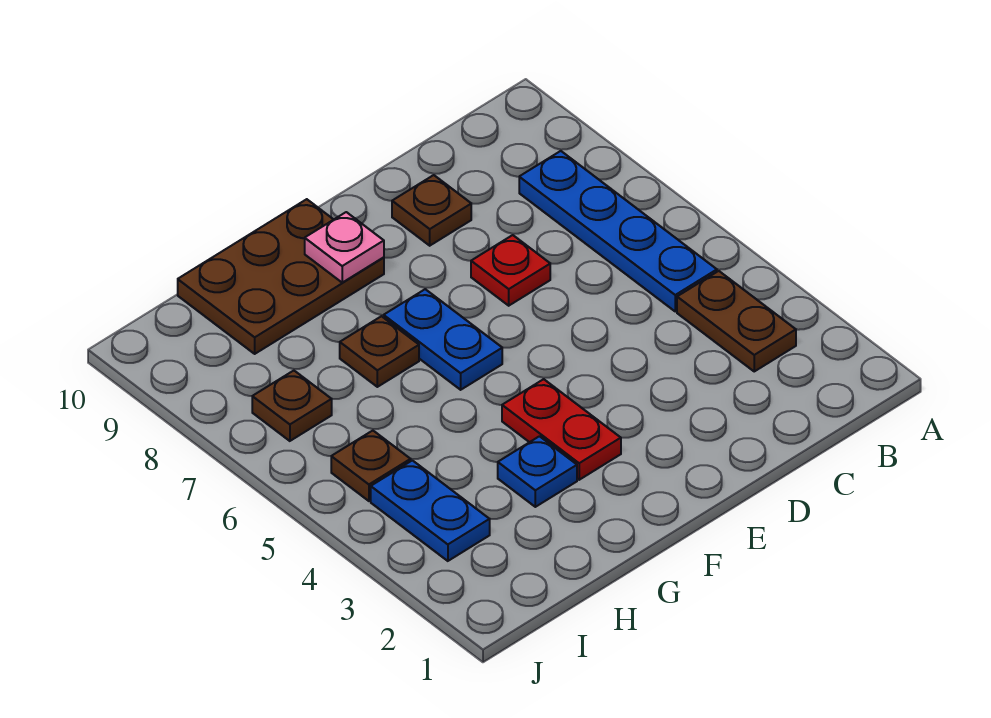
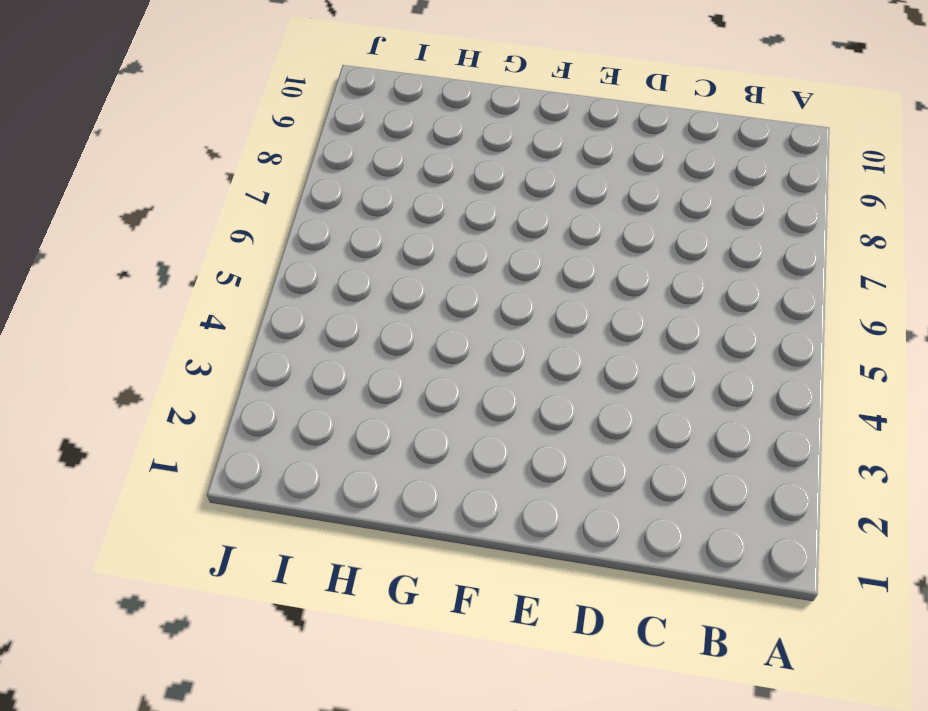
none -> brown plate B3:B4 level 1
none -> blue plate B5:B8 level 1
none -> red plate D7 level 1

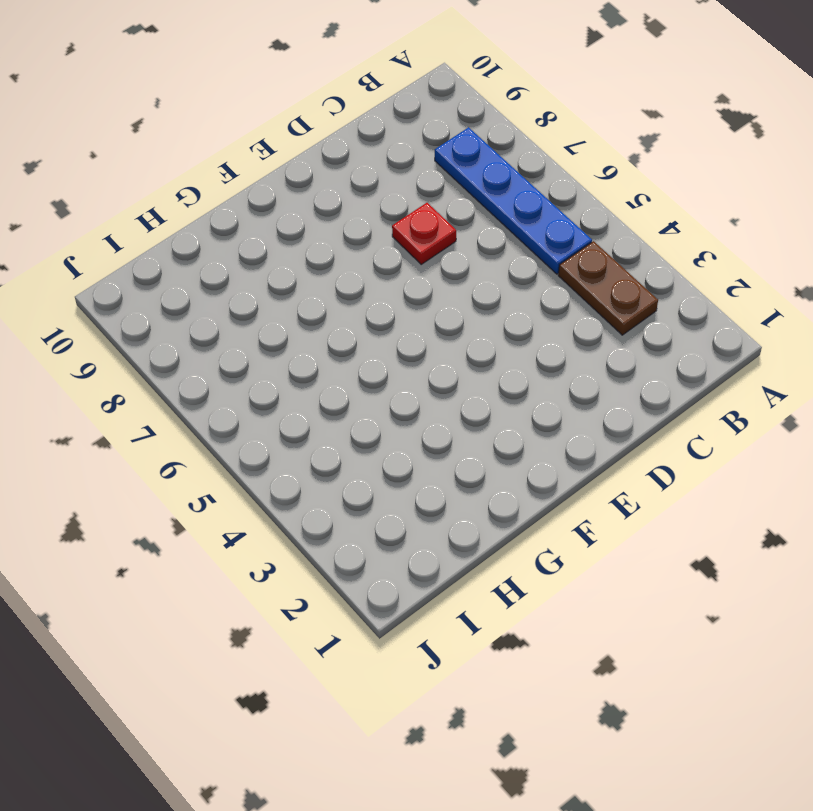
none -> brown plate D9 level 1
none -> red plate F3:F4 level 1
none -> blue plate F6:F7 level 1

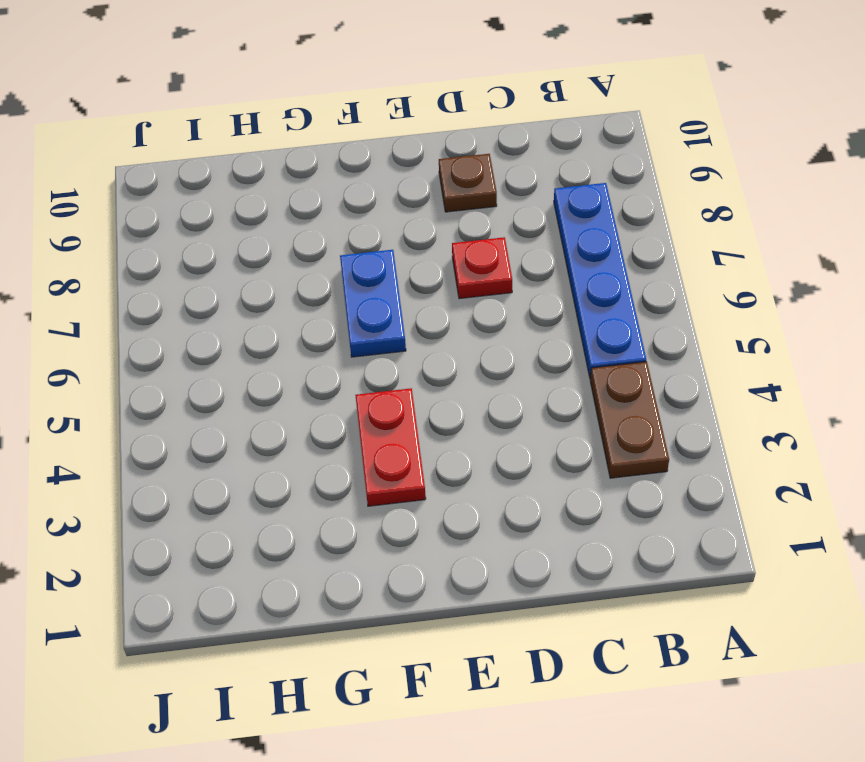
none -> brown plate F9:H10 level 1
none -> blue plate G3 level 1
none -> brown plate G7 level 1

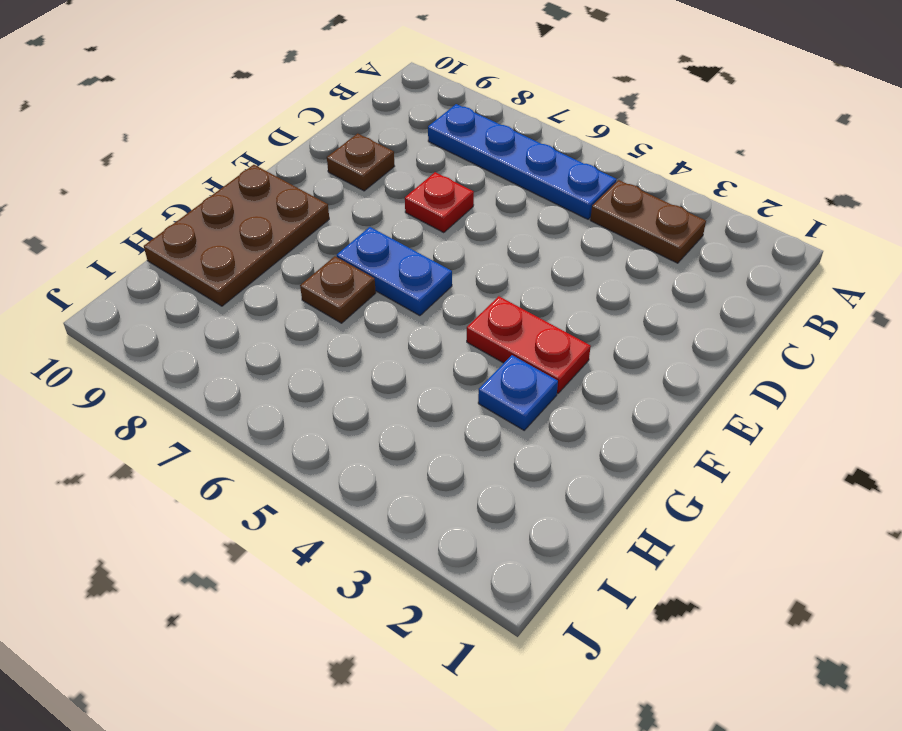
none -> blue plate I3:I4 level 1
none -> brown plate I5 level 1
none -> brown plate I7 level 1

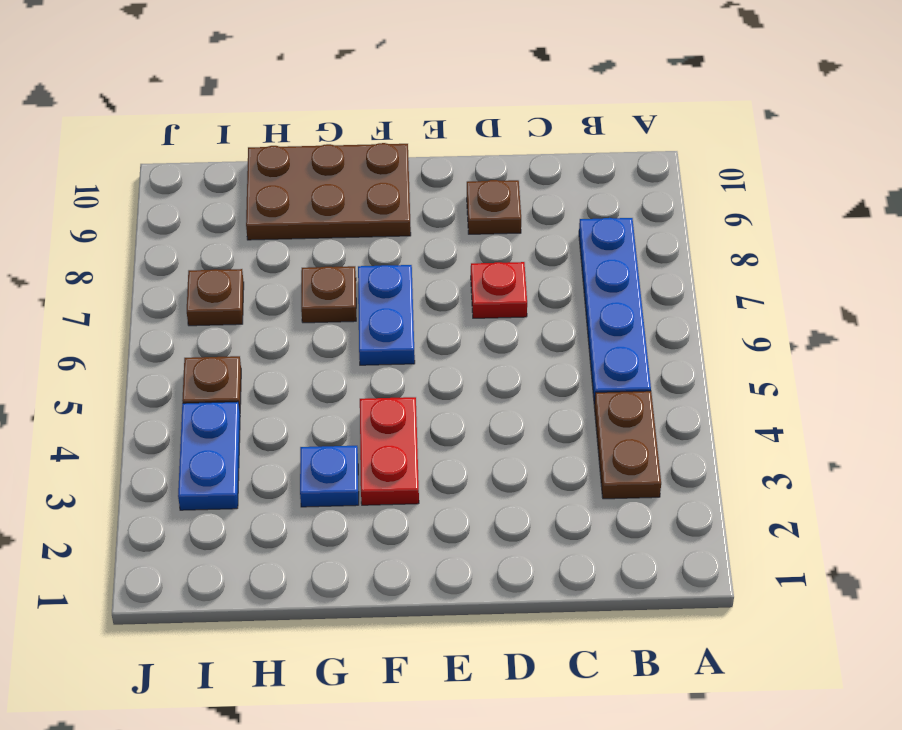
none -> pink plate F9 level 2

